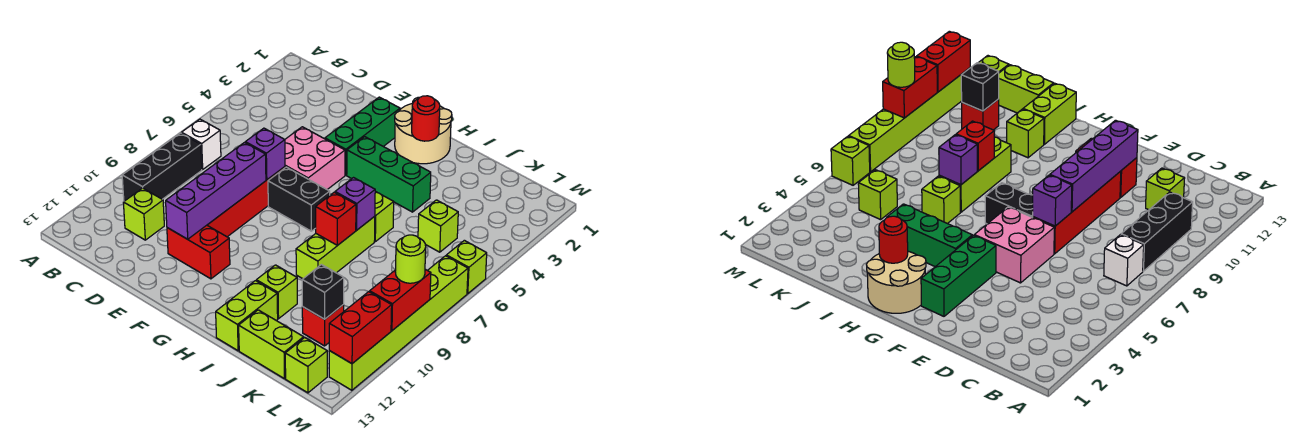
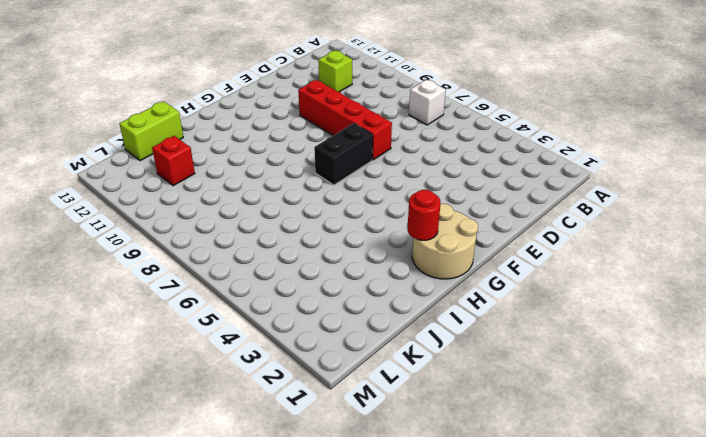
none -> black brick B8:B10 level 1
none -> pink brick E5:F6 level 1
none -> red brick E11:F11 level 1

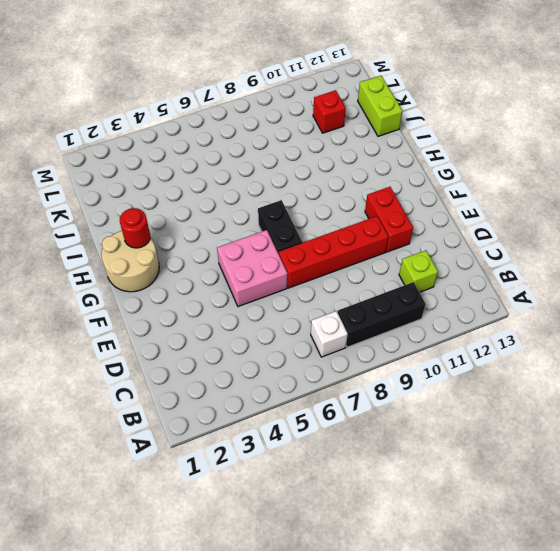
none -> green brick F2:F4 level 1
none -> green brick G4:I4 level 1
none -> lime brick I6 level 1

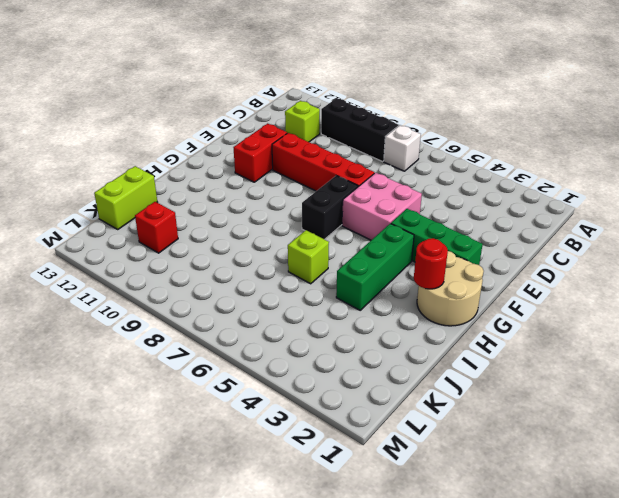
none -> lime brick I7:I9 level 1
none -> lime brick I11 level 1
none -> lime brick I12:I13 level 1

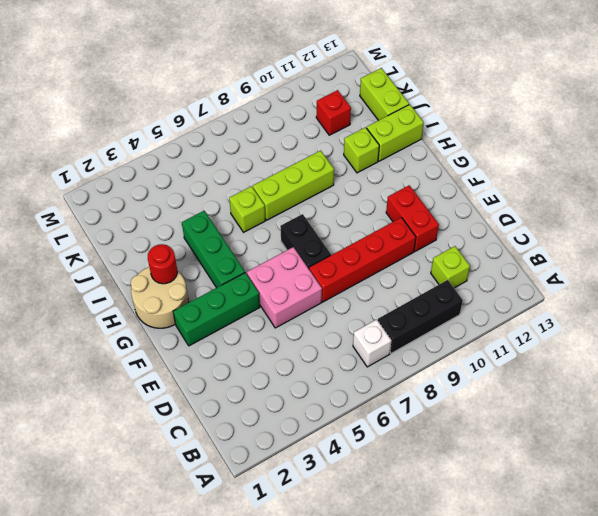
none -> lime brick K5 level 1
none -> lime brick L13 level 1
none -> lime brick M6 level 1

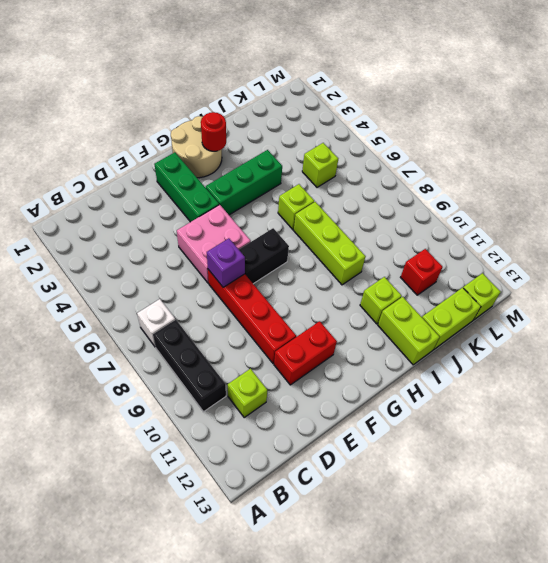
none -> lime brick M6 level 1
none -> lime brick M7:M12 level 1
none -> purple brick E8:E11 level 2

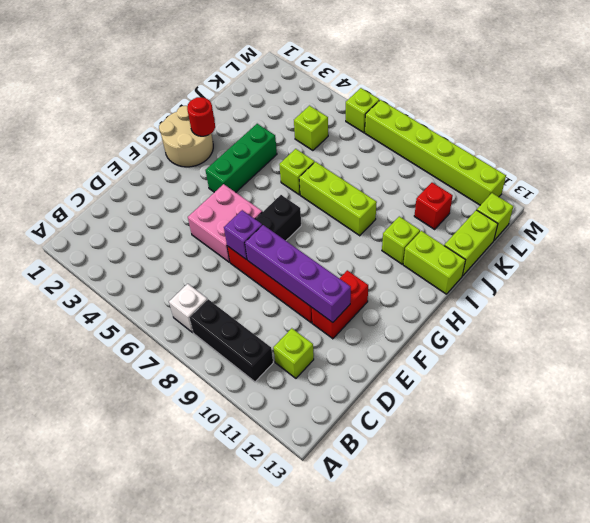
none -> green brick F2:F4 level 1
none -> purple brick I7 level 2
none -> red brick I8 level 2

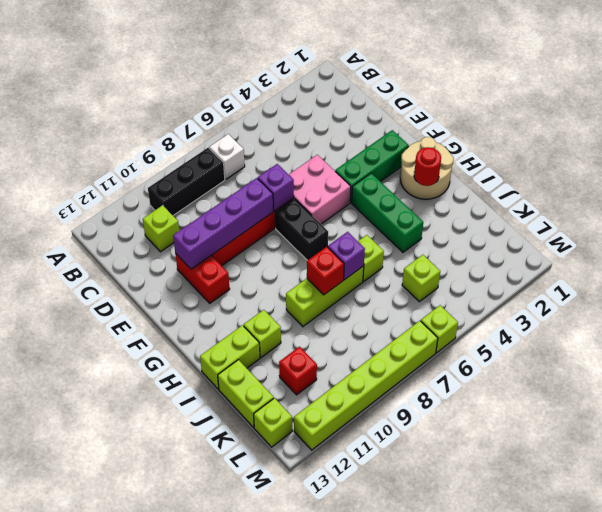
none -> black brick K11 level 2
none -> red brick M9:M10 level 2
none -> red brick M11:M12 level 2

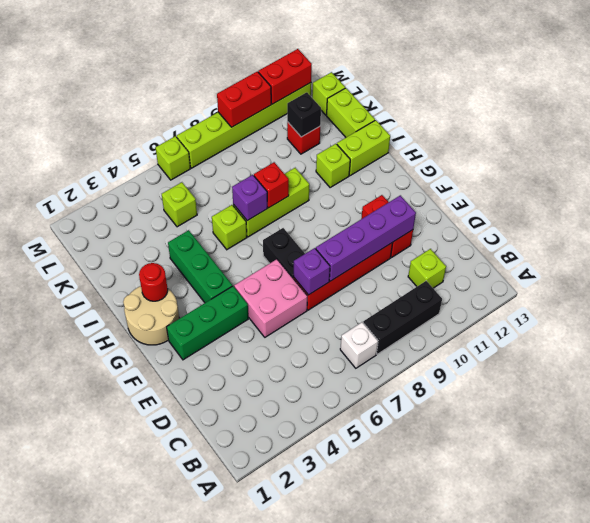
none -> lime round brick M9 level 3

